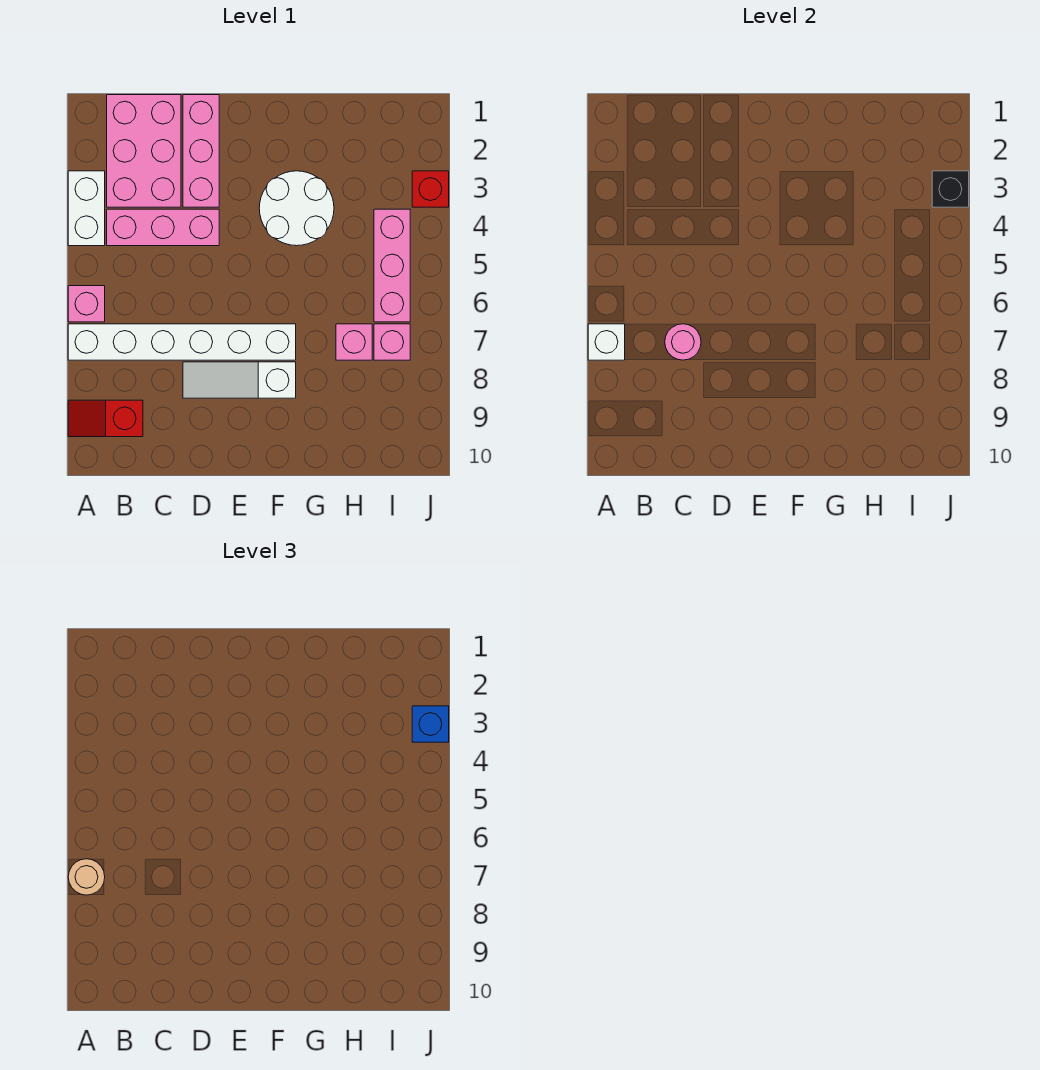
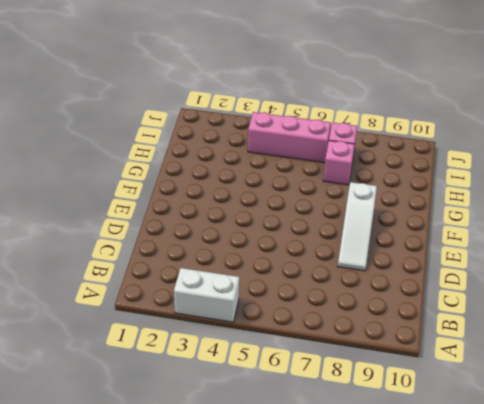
none -> pink brick A6 level 1
none -> white brick A7:F7 level 1
none -> red slope A9:B9 level 1 top B

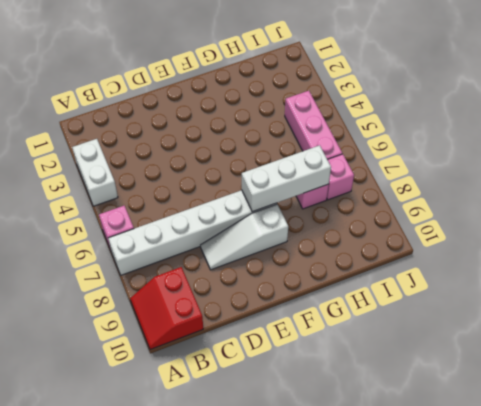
red slope A9:B10 level 1 top B -> red slope A9:B9 level 1 top B
white brick F7:H7 level 2 -> none
none -> pink brick B1:C3 level 1
none -> pink brick B4:D4 level 1
none -> pink brick D1:D3 level 1

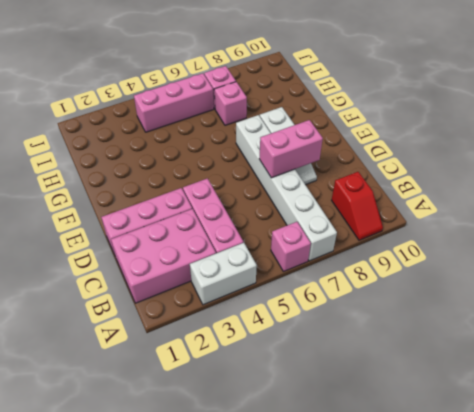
pink brick D7:D8 level 2 -> none
none -> white round brick F3:G4 level 1
none -> red brick J3 level 1
none -> white brick A7 level 2

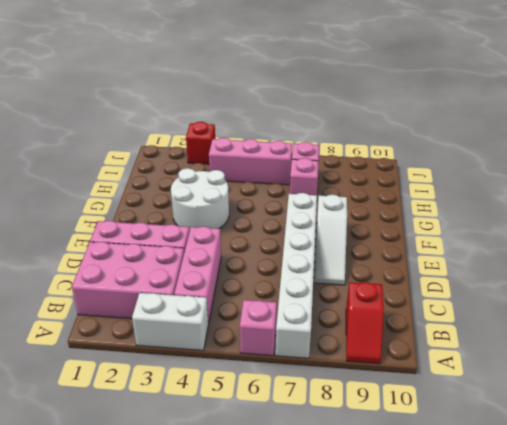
none -> white brick A7 level 2
none -> pink round brick C7 level 2
none -> black brick J3 level 2

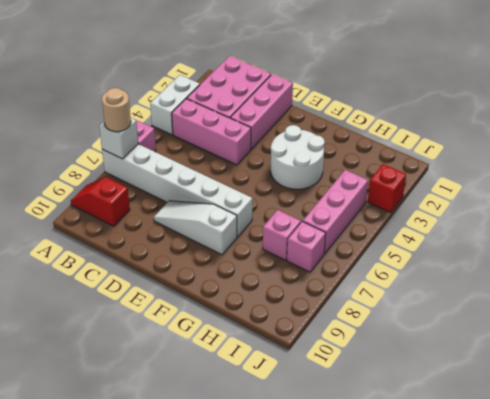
none -> pink round brick C7 level 2
none -> black brick J3 level 2
none -> blue brick J3 level 3

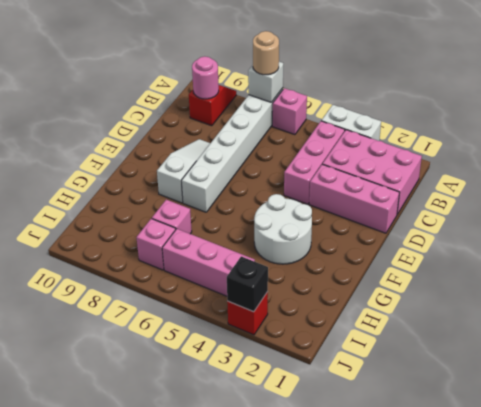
pink round brick B9 level 2 -> pink round brick C7 level 2
none -> blue brick J3 level 3

